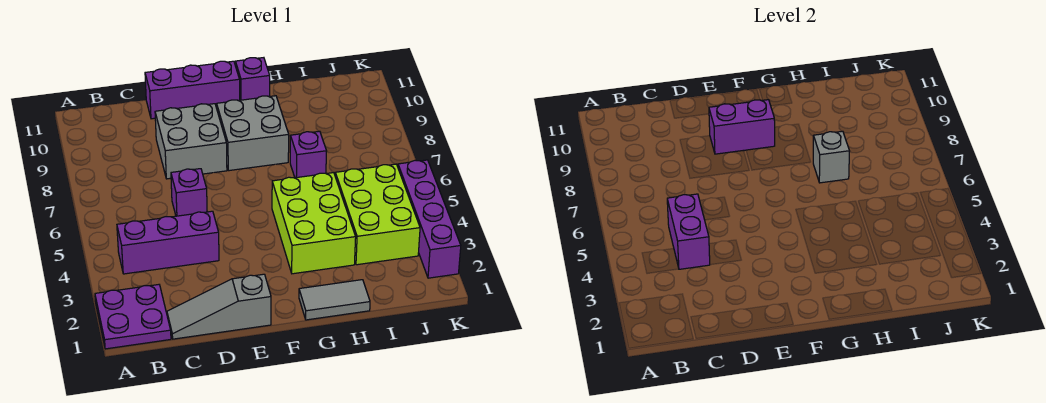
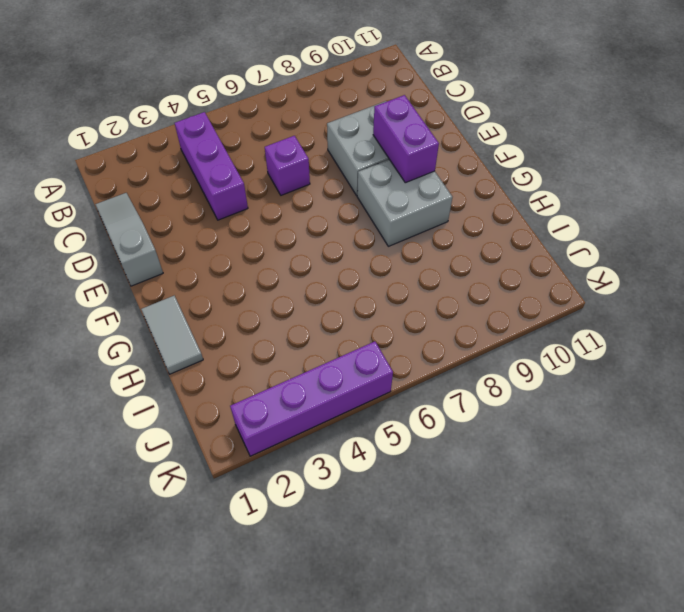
none -> purple plate A1:B2 level 1
none -> purple brick D11:F11 level 1
none -> lime brick G3:H5 level 1

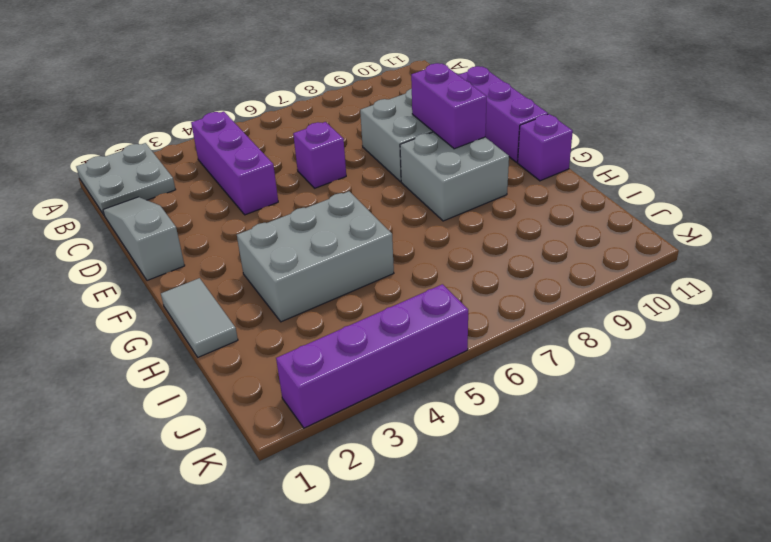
grey plate A1:B2 level 1 -> purple plate A1:B2 level 1
grey brick G3:H5 level 1 -> lime brick G3:H5 level 1
none -> purple brick H7 level 1
none -> lime brick I3:J5 level 1
none -> purple brick C4:C5 level 2

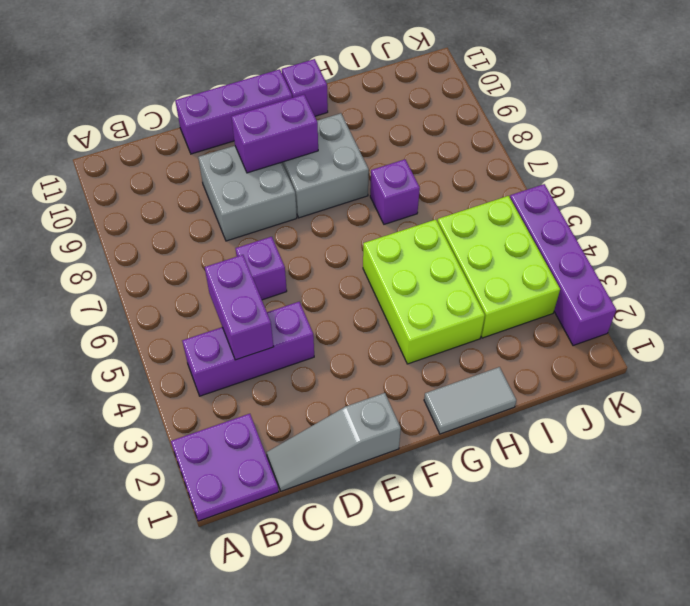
none -> grey brick H7 level 2

